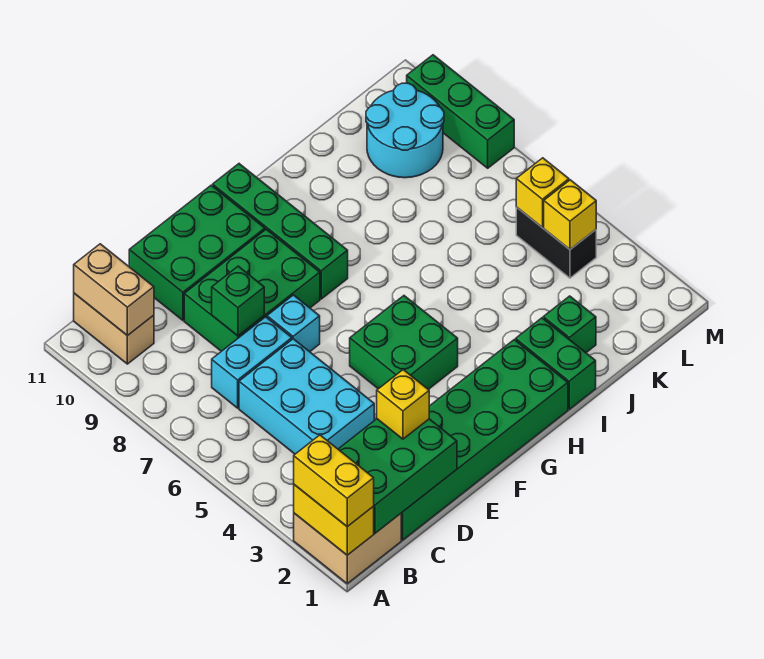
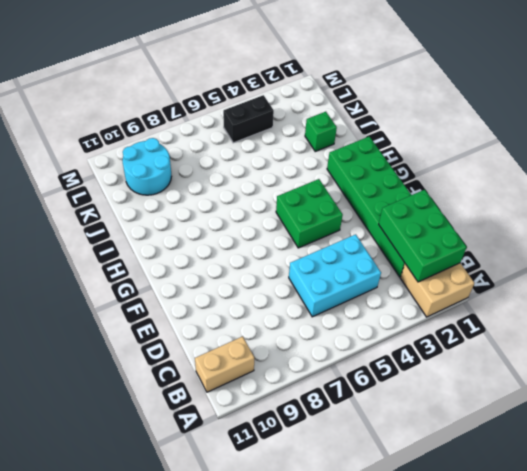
none -> cyan brick C7:D7 level 1
none -> green brick D8:F9 level 1
none -> green brick D10:F11 level 1

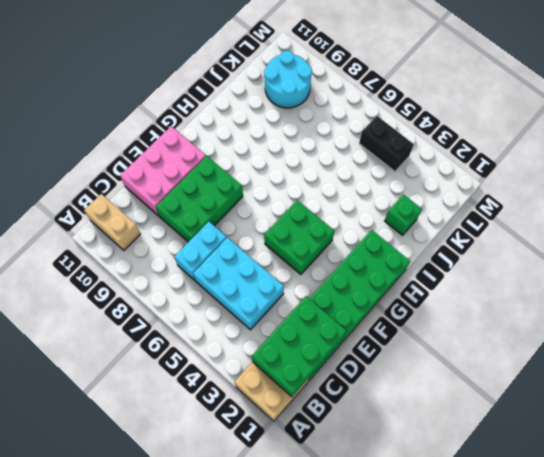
pink brick D10:F11 level 1 -> green brick D10:F11 level 1
none -> cyan brick E7 level 1
none -> green brick G8:G11 level 1
none -> green brick I1:I2 level 1

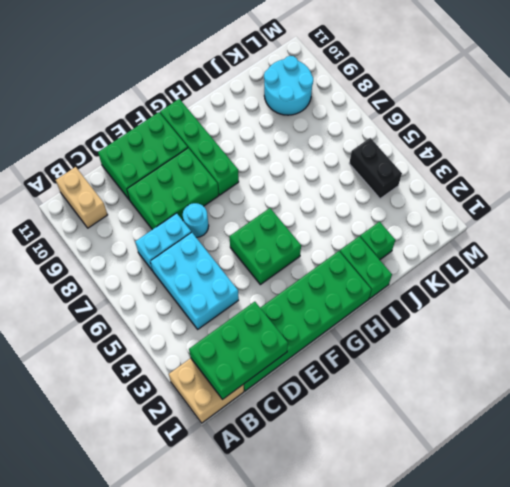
cyan round brick E7 level 1 -> cyan brick E7 level 1
none -> green brick M8:M10 level 1
none -> yellow brick A1:A2 level 2
none -> tan brick B10:B11 level 2

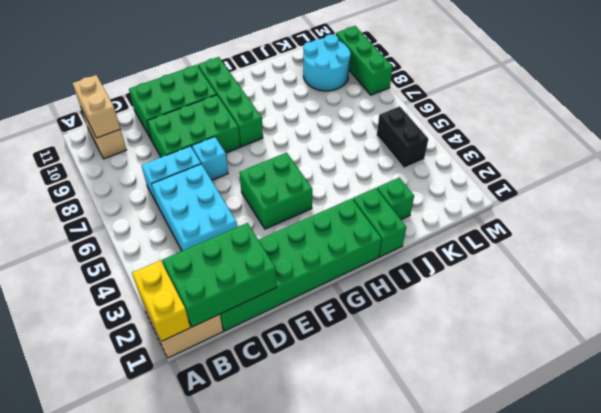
none -> green brick D8 level 2
none -> yellow brick L4 level 2
none -> yellow brick L5 level 2

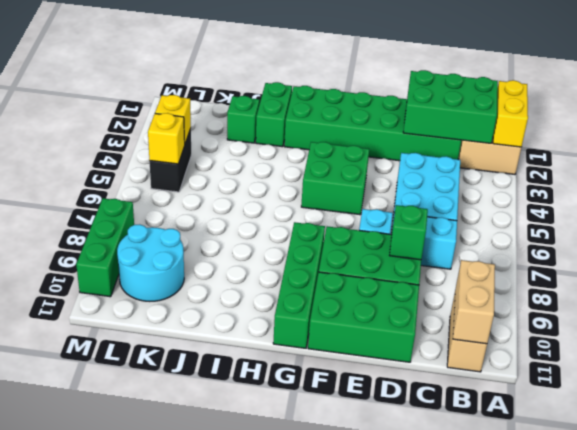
none -> yellow brick A1:A2 level 3
none -> yellow brick D2 level 3

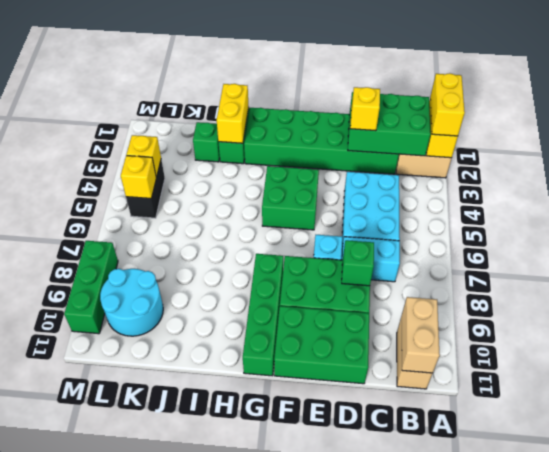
yellow brick I1:I2 level 2 -> none

